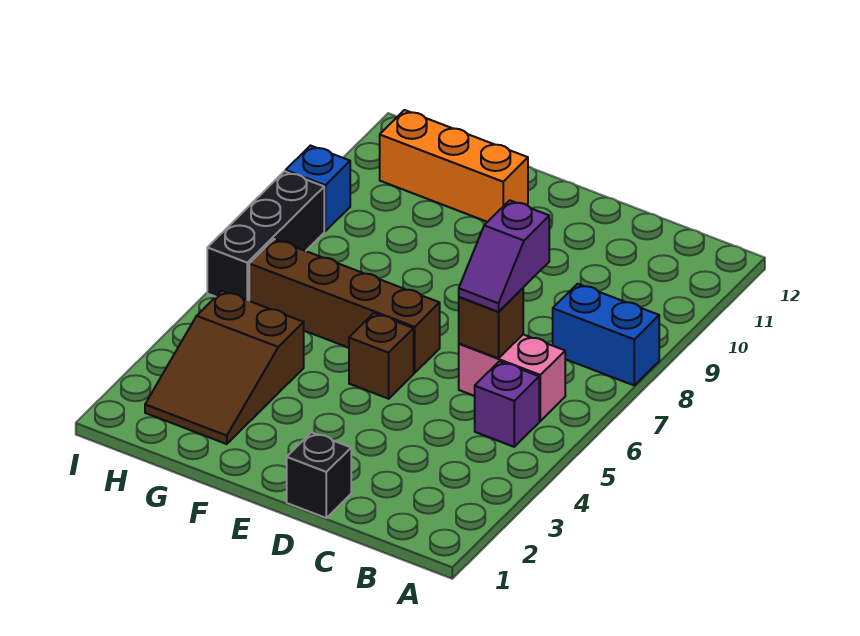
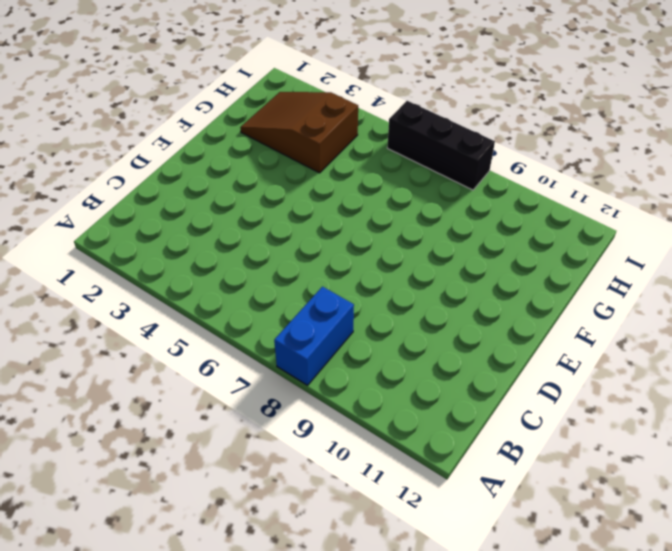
none -> purple brick B5 level 1
none -> pink brick B6:C6 level 1
none -> black brick D1 level 1

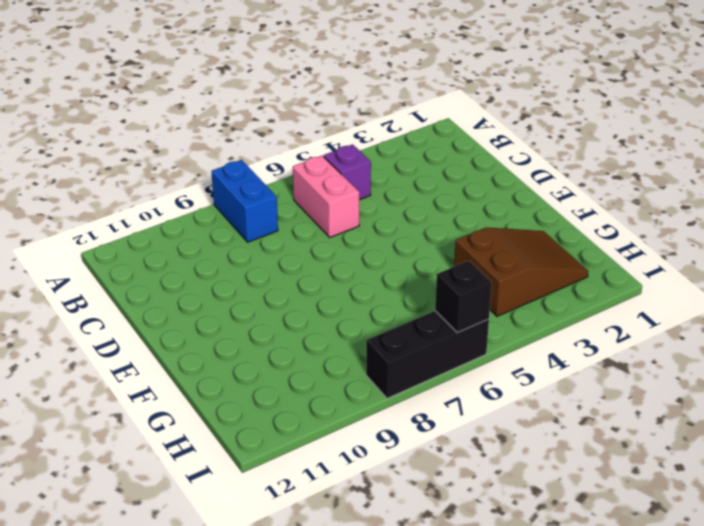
black brick I6 level 2 -> black brick D1 level 1
none -> brown brick E5 level 1
none -> brown brick E6:H6 level 1
none -> orange brick F11:H11 level 1

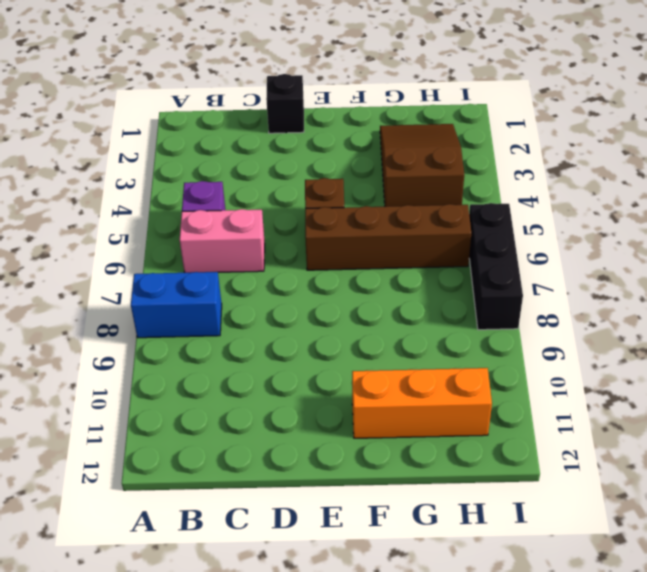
none -> blue brick I9 level 1
none -> brown brick C6 level 2
none -> purple slope C6:C7 level 3 top 7

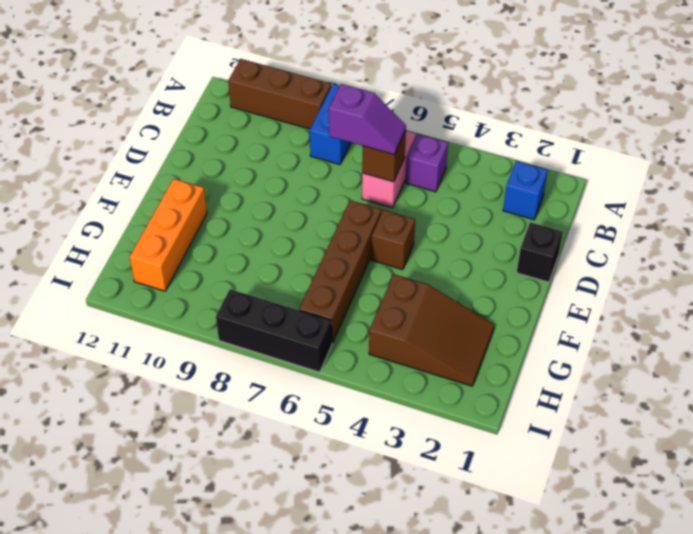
brown brick A9:A11 level 1 -> none
blue brick B2 level 1 -> blue brick I9 level 1

